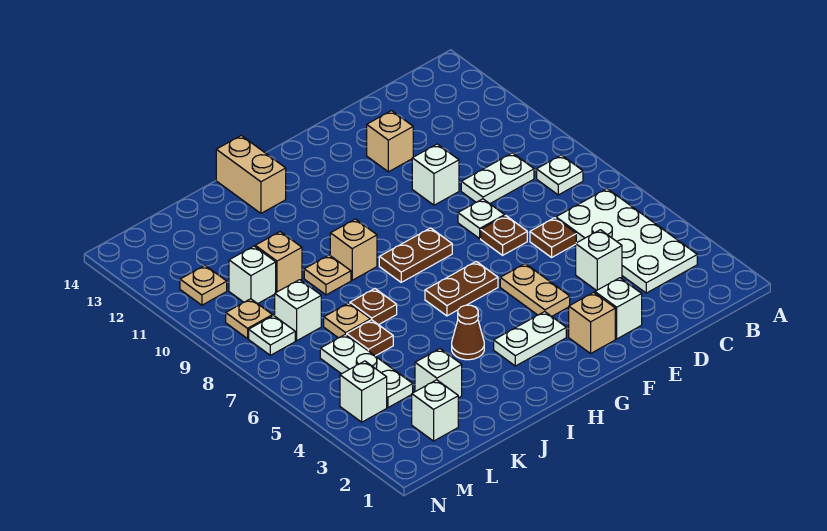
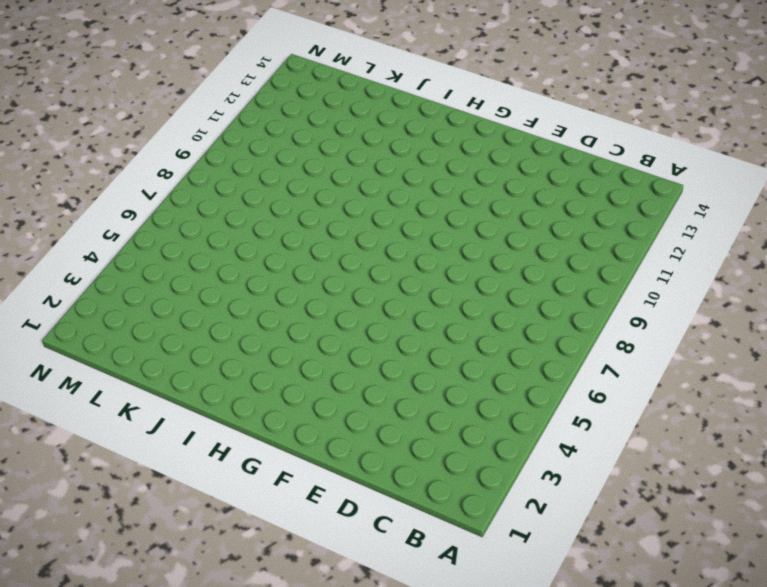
none -> white plate B3:C6 level 1
none -> white plate B8 level 1
none -> white plate C9:D9 level 1
none -> white brick D4 level 1

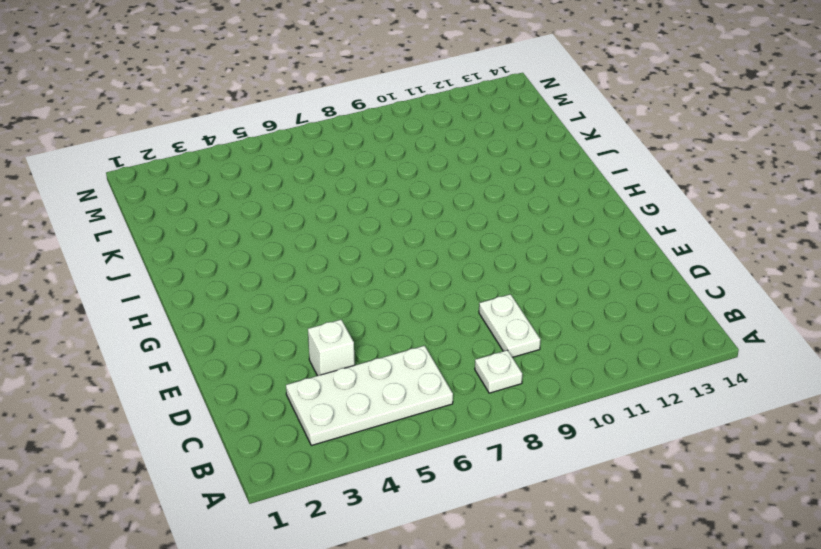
none -> brown plate D6 level 1
none -> white brick E2 level 1
none -> brown plate E7 level 1
none -> white plate E8 level 1

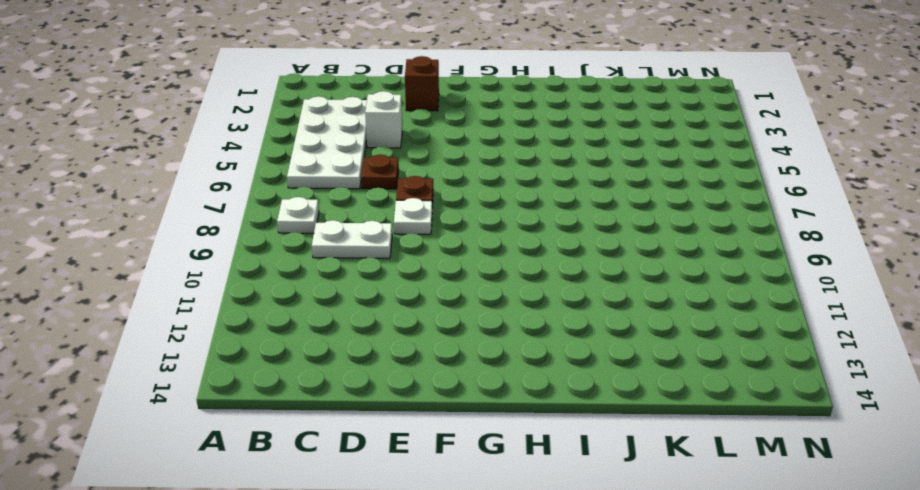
brown brick E2 level 1 -> white brick E2 level 1
none -> white brick E10 level 1
none -> tan brick E12 level 1
none -> tan brick F2 level 1
none -> tan plate F4:F5 level 1

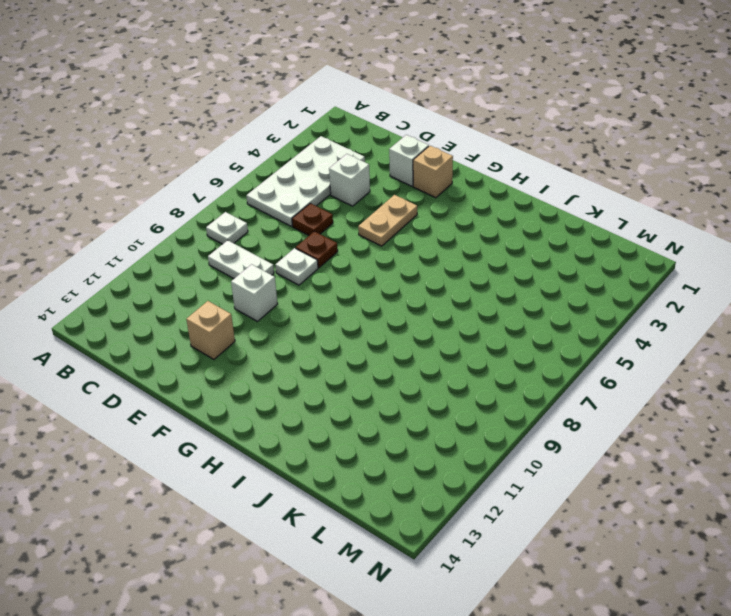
none -> white plate G3:H3 level 1
none -> brown plate G6:H6 level 1
none -> brown plate G8:H8 level 1
none -> brown cone I4 level 1

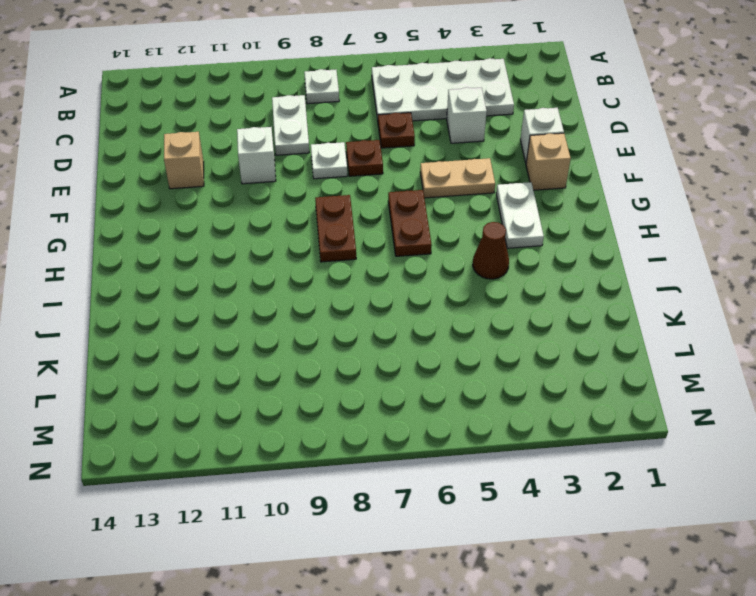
none -> tan brick I9 level 1
none -> tan brick I13:I14 level 1
none -> brown plate J7 level 1
none -> tan plate J9 level 1

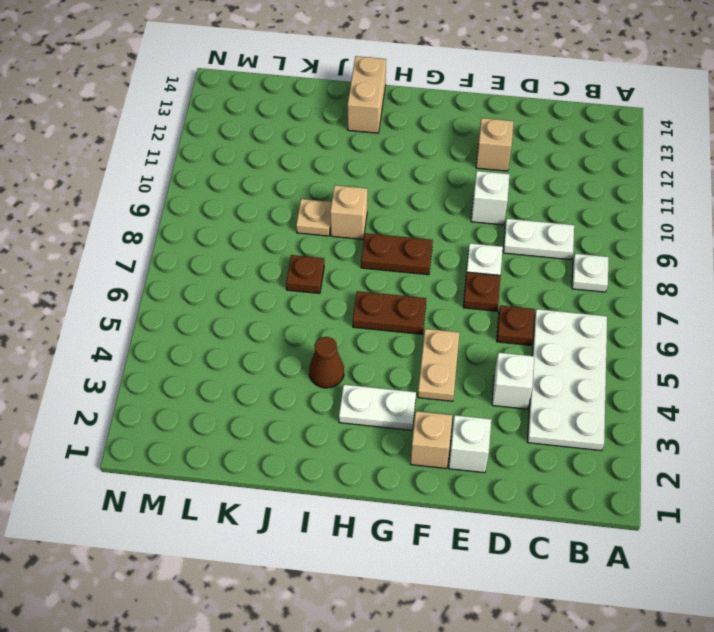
none -> white brick K3 level 1
none -> brown plate K6 level 1
none -> tan plate K7 level 1
none -> tan brick K10 level 1

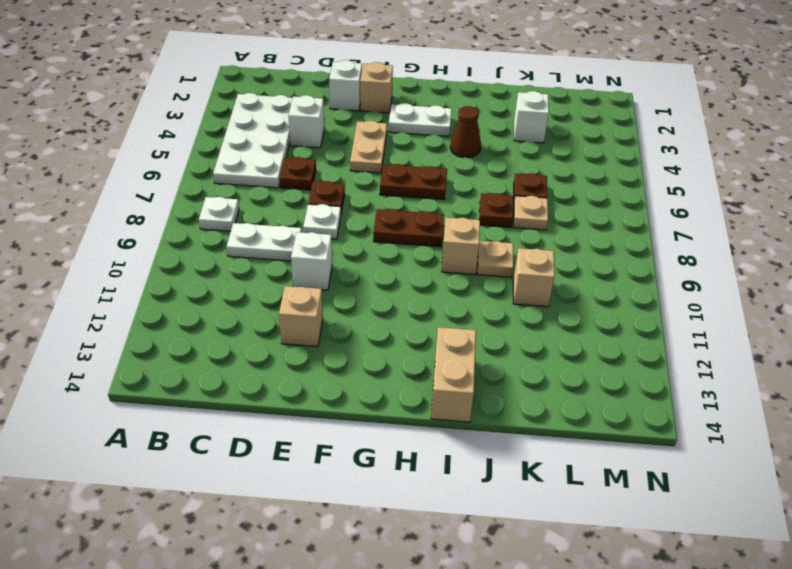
none -> white brick L2 level 1
none -> white plate L4:L6 level 1
none -> white brick L8 level 1
none -> white brick L10 level 1

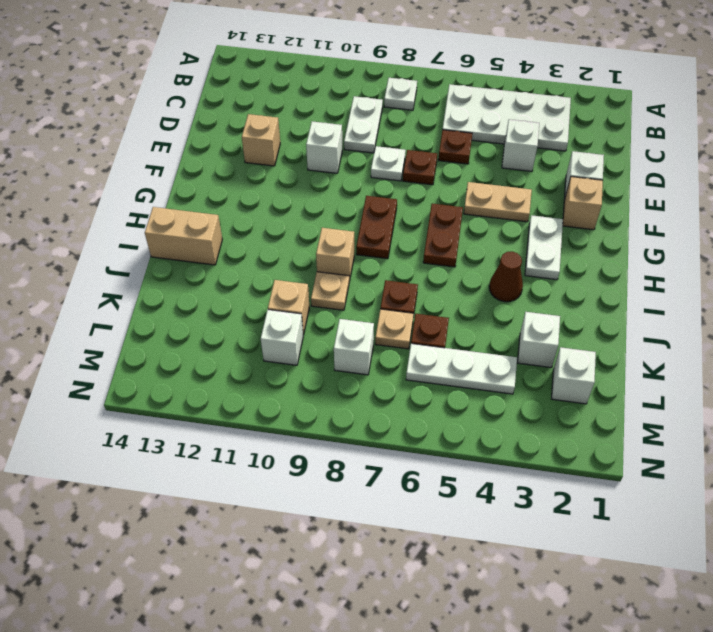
none -> white brick M4 level 1
none -> white plate M8 level 1
none -> tan plate M9 level 1
none -> tan plate M11 level 1

